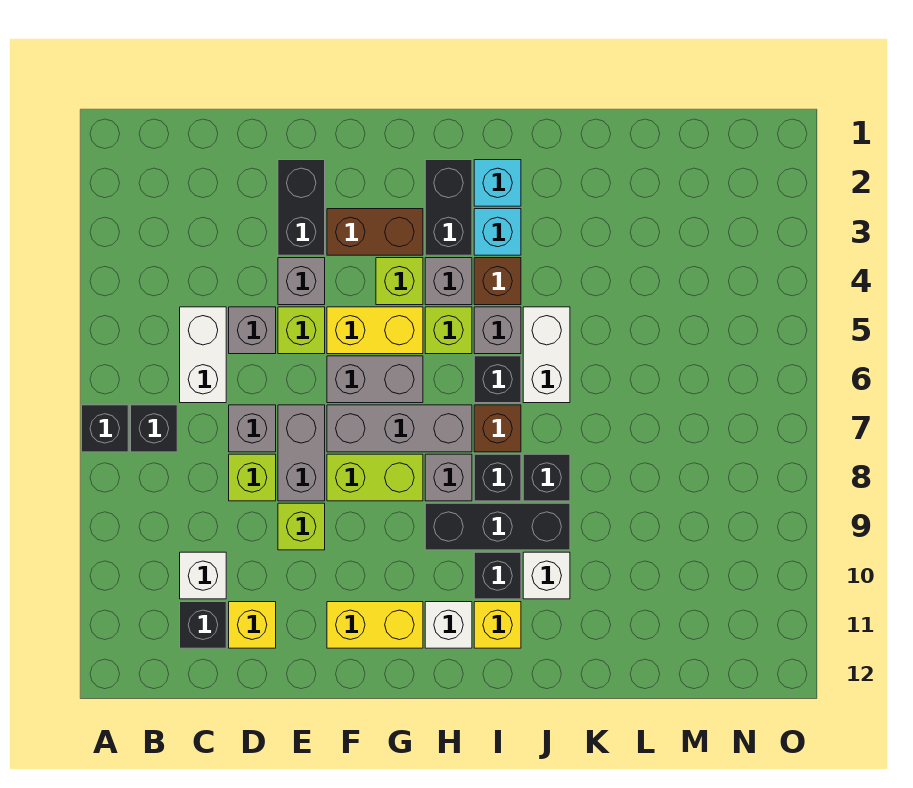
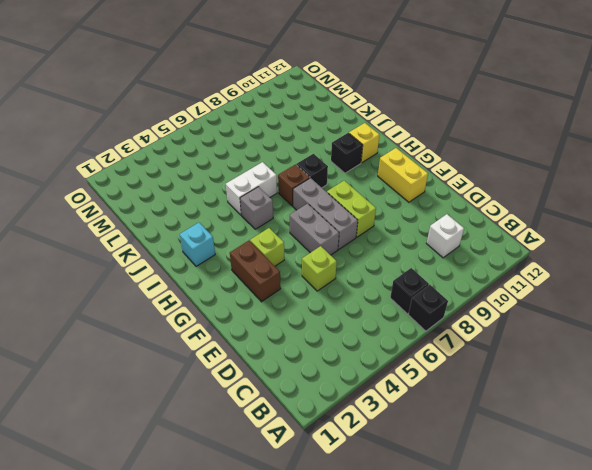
none -> white brick C5:C6 level 1
none -> black brick C11 level 1
none -> grey brick D5 level 1
none -> grey brick D7 level 1

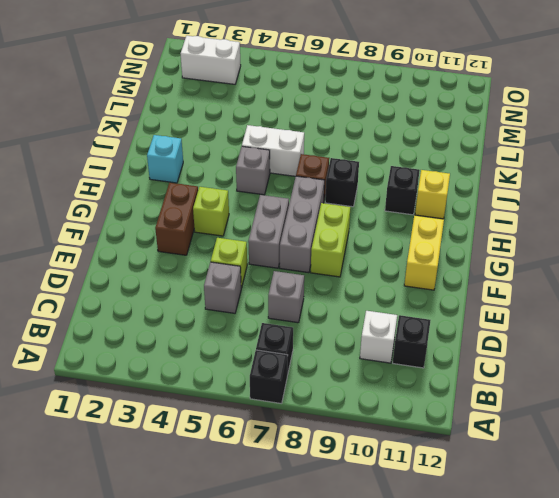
white brick N2:N3 level 1 -> white brick C5:C6 level 1
none -> lime brick D8 level 1
none -> yellow brick D11 level 1
none -> black brick E2:E3 level 1
none -> grey brick E4 level 1

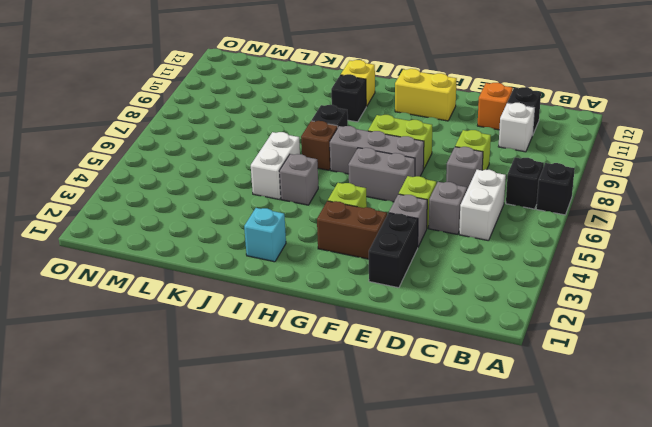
orange brick D11 level 1 -> yellow brick D11 level 1
none -> grey brick E7:E8 level 1
none -> lime brick E9 level 1
none -> yellow brick F5:G5 level 1
none -> black brick H2:H3 level 1

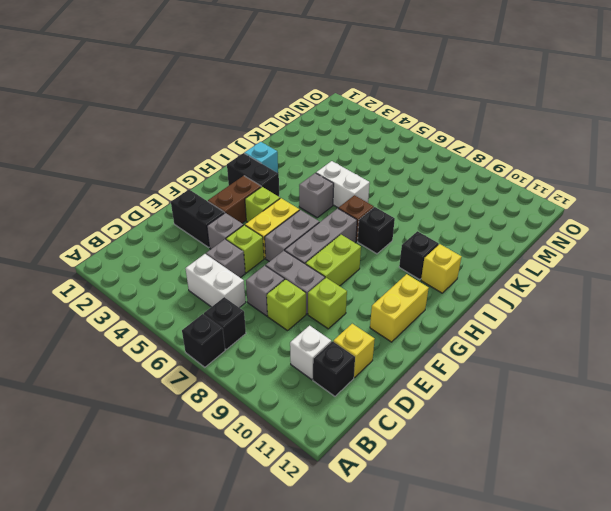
none -> grey brick H4 level 1
none -> lime brick H5 level 1
none -> grey brick H8 level 1
none -> black brick H9:J9 level 1

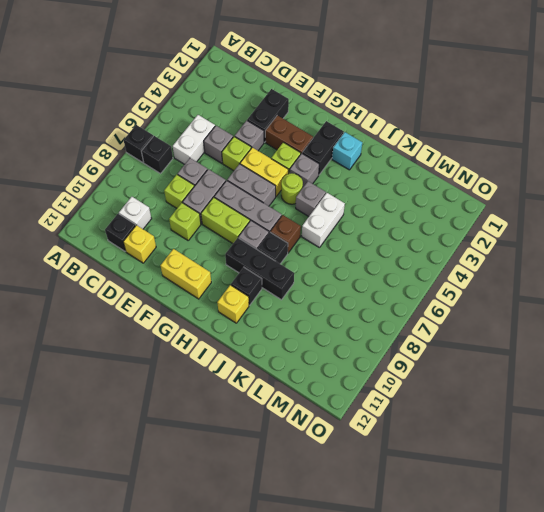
lime round brick H5 level 1 -> lime brick H5 level 1
none -> white brick H11 level 1
none -> cyan brick I3 level 1
none -> brown brick I4 level 1
none -> black brick I6 level 1

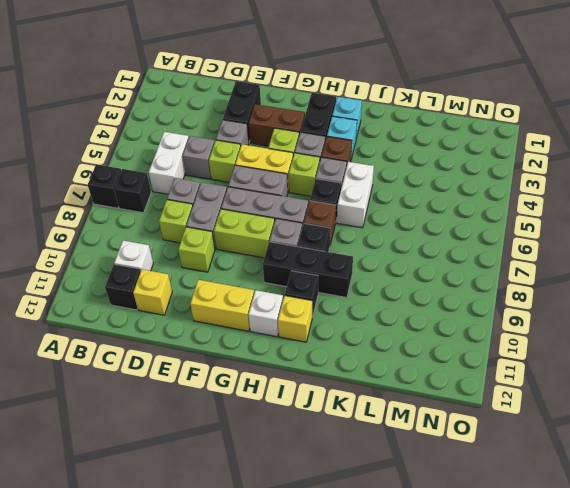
none -> black brick J8 level 1
none -> white brick J10 level 1

